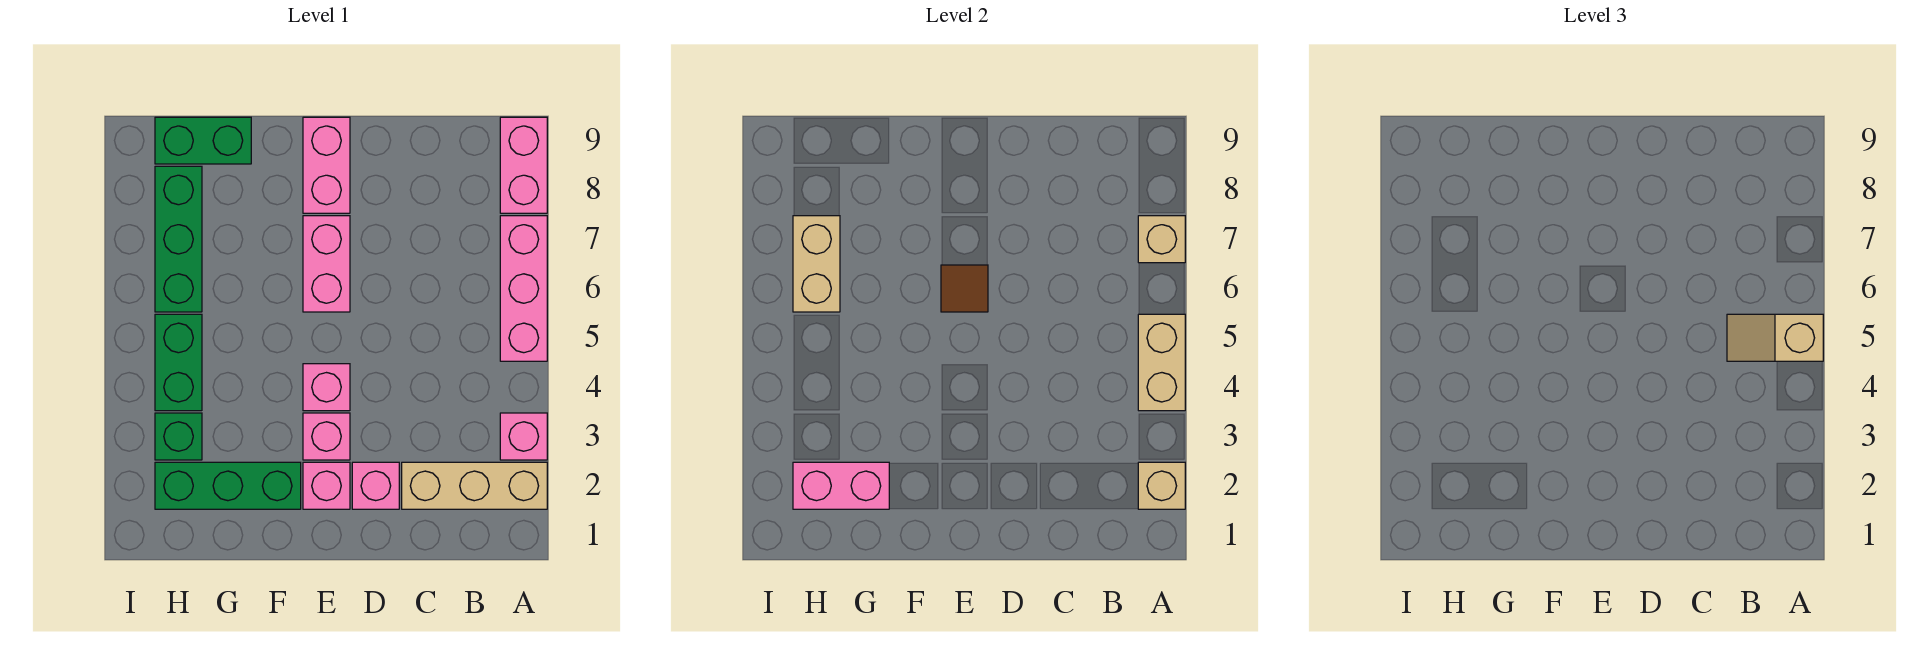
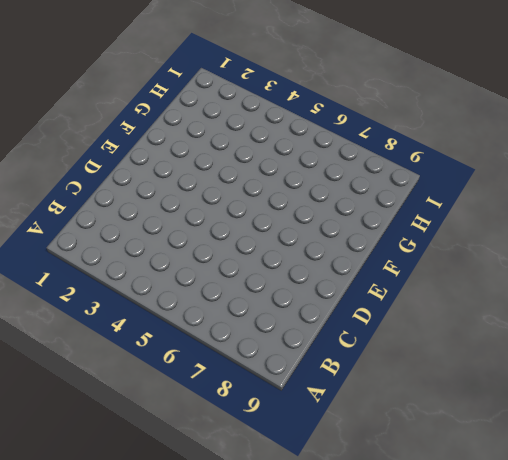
none -> tan brick A2:C2 level 1
none -> pink brick A3 level 1
none -> pink brick A5:A7 level 1

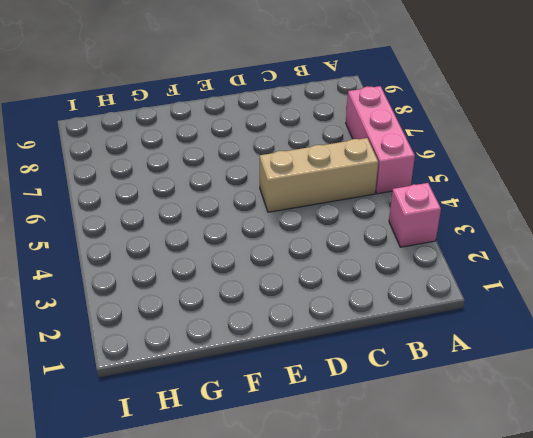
tan brick B5:D5 level 1 -> tan brick A2:C2 level 1
none -> pink brick A8:A9 level 1
none -> pink brick D2 level 1
none -> pink brick E2 level 1

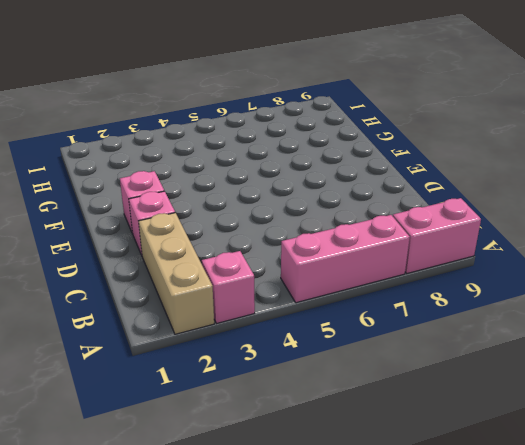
none -> pink brick E3 level 1
none -> pink brick E4 level 1
none -> pink brick E6:E7 level 1

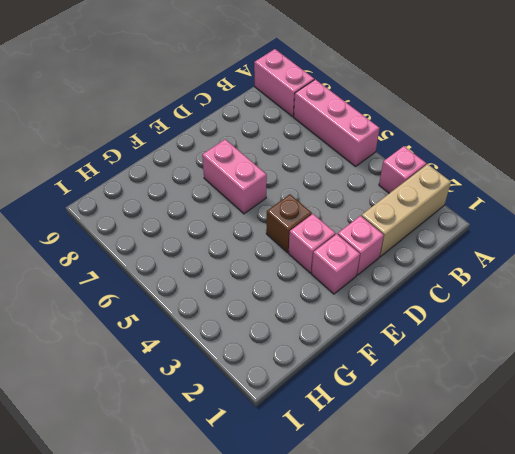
brown brick E4 level 1 -> pink brick E4 level 1
none -> pink brick E8:E9 level 1
none -> green brick F2:H2 level 1
none -> green brick G9:H9 level 1

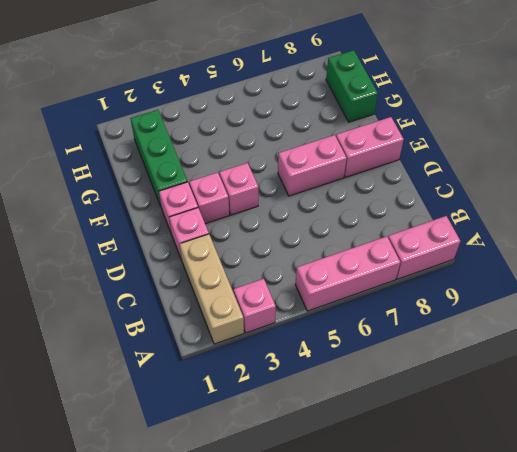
none -> green brick H3 level 1
none -> green brick H4:H5 level 1
none -> green brick H6:H8 level 1

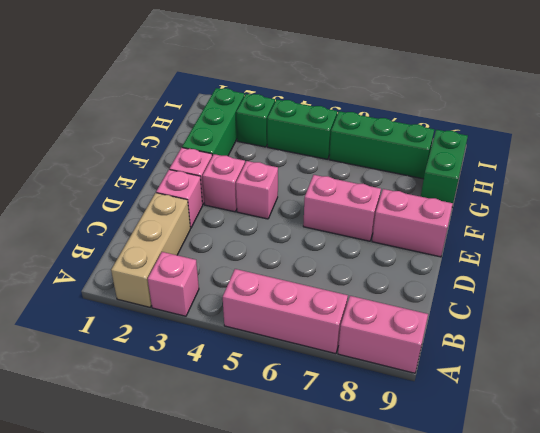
none -> tan brick A2 level 2
none -> tan brick A4:A5 level 2
none -> tan brick A7 level 2

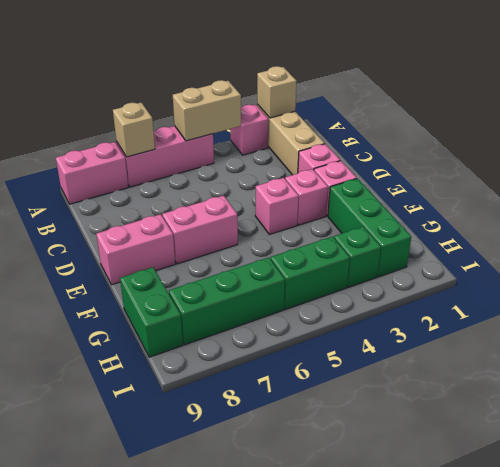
none -> brown tile E6 level 2
none -> pink brick G2:H2 level 2
none -> tan brick H6:H7 level 2

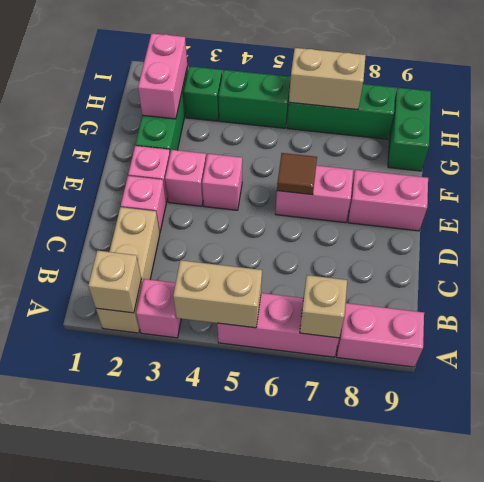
none -> tan slope A5:B5 level 3 top A

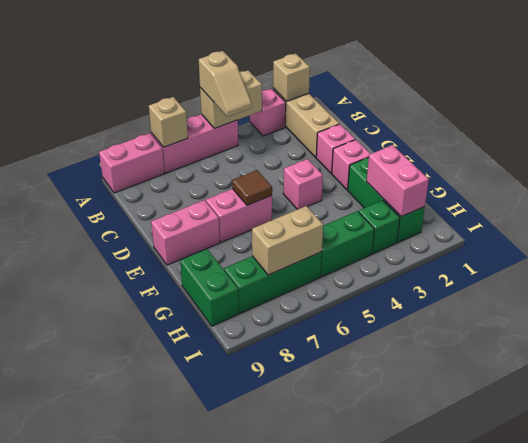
none -> pink brick E3 level 1

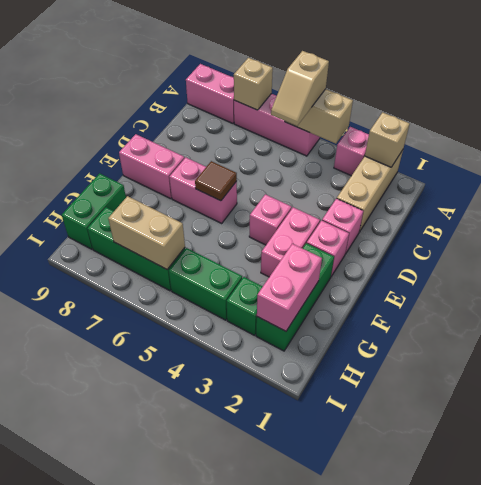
pink brick E3:F3 level 1 -> pink brick E3 level 1

